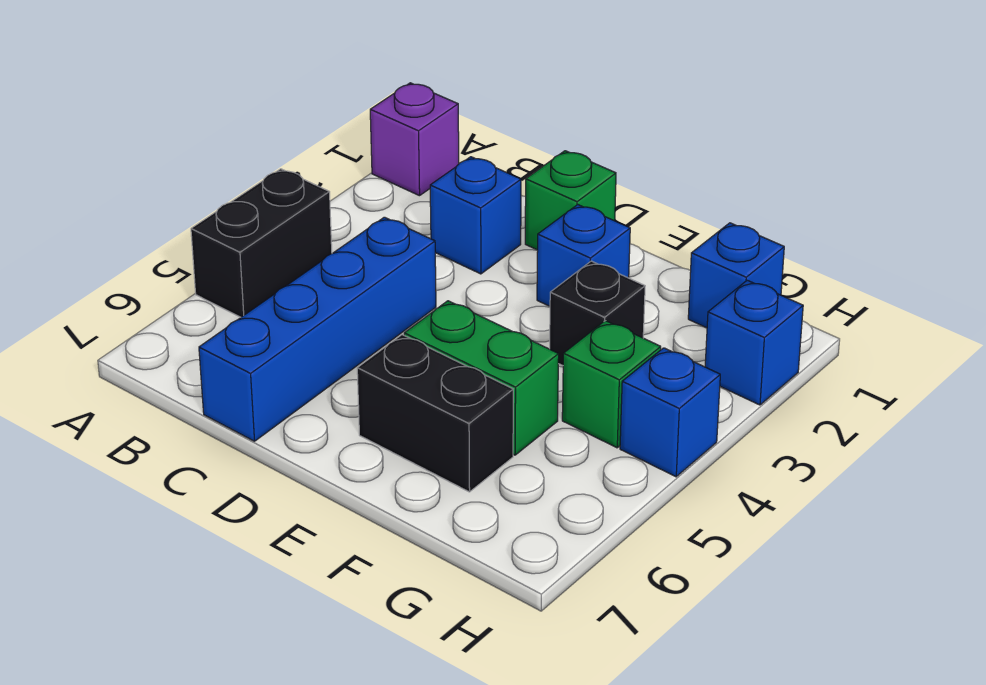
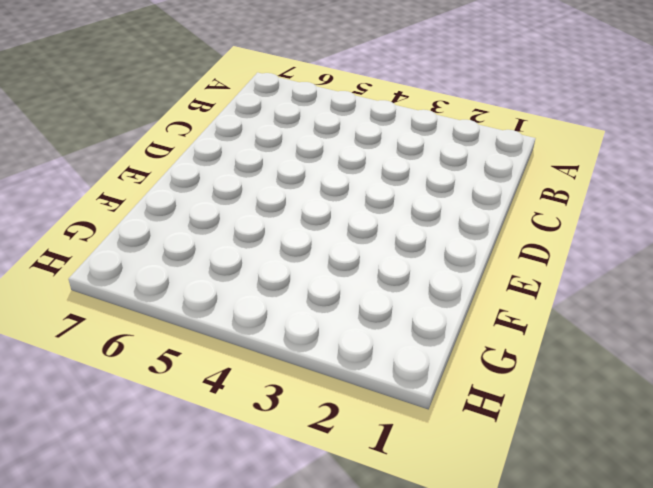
none -> purple brick A1 level 1
none -> black brick A4:A5 level 1
none -> blue brick C2 level 1

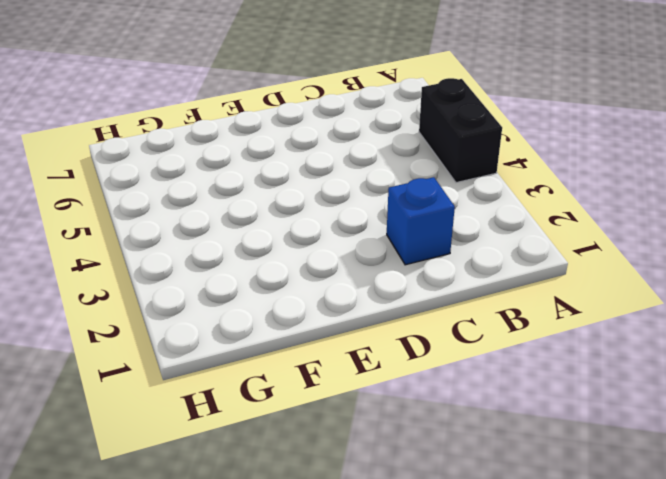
none -> purple brick A1 level 1
none -> blue brick C4:C7 level 1
none -> green brick D1 level 1

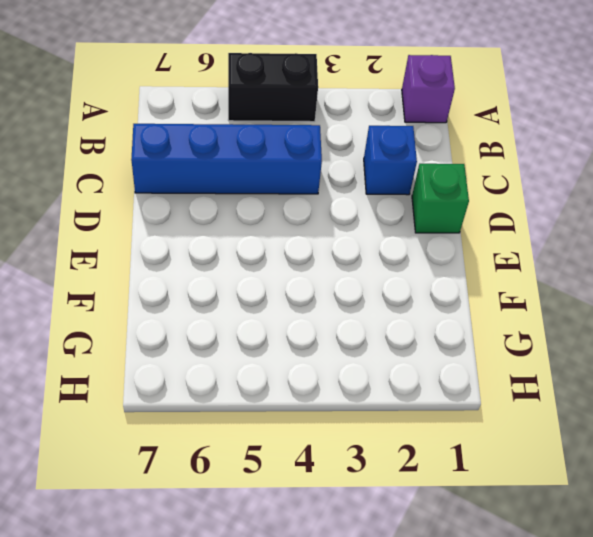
none -> blue brick E2 level 1
none -> green brick E5:F5 level 1
none -> black brick E6:F6 level 1

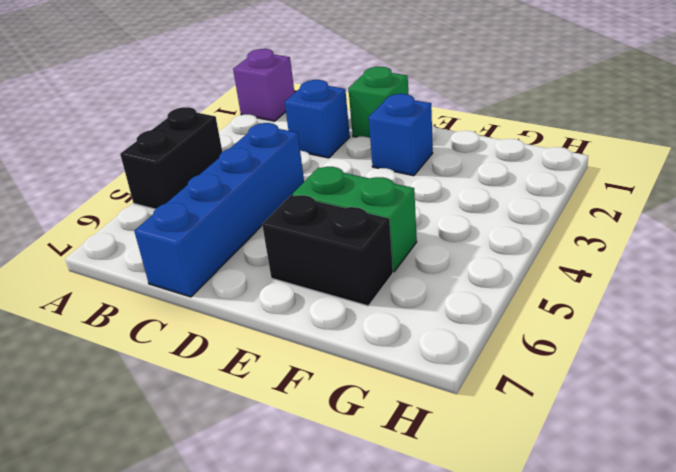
none -> black brick F3 level 1
none -> blue brick G1 level 1
none -> green brick G4 level 1

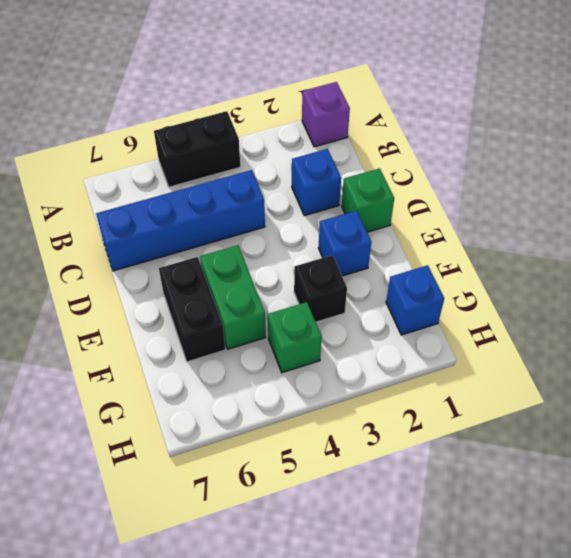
none -> blue brick H2 level 1
none -> blue brick H4 level 1

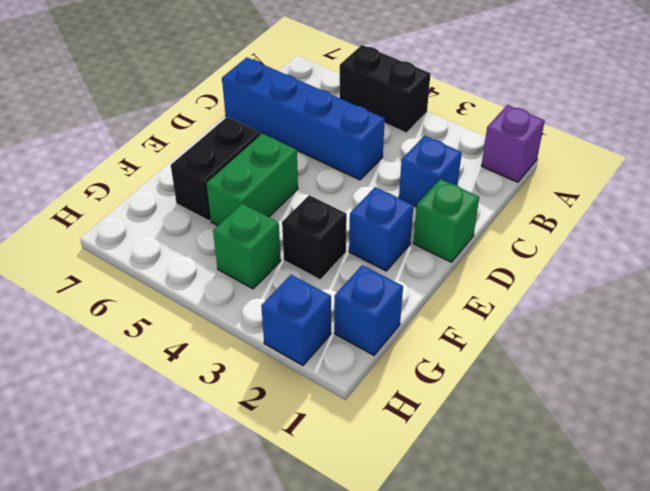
none -> blue brick H4 level 1

